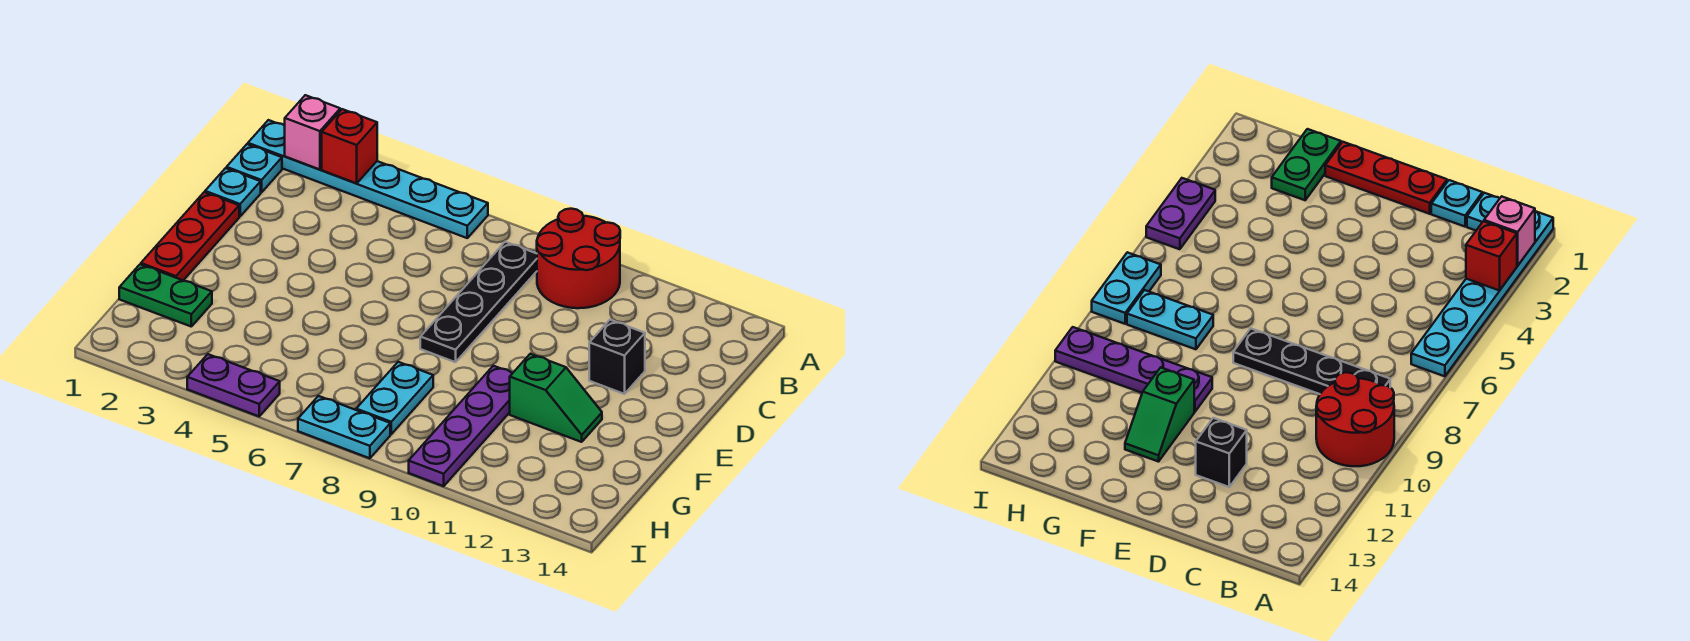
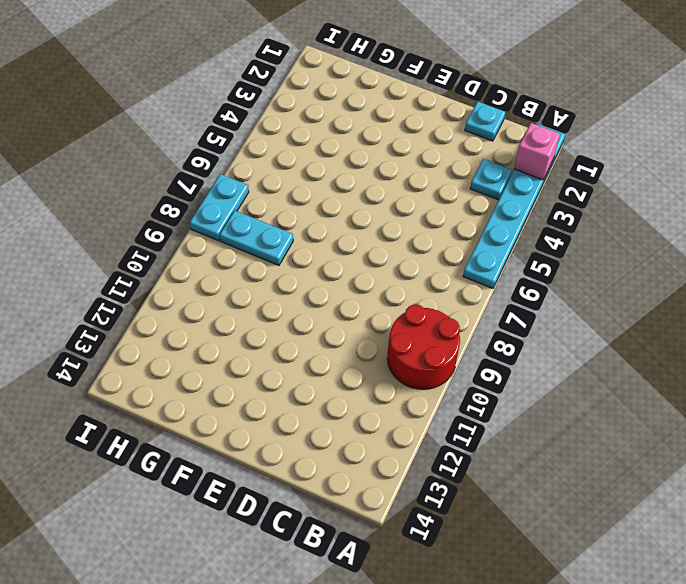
cyan plate B3 level 1 -> cyan plate B1 level 1
none -> black plate B8:E8 level 1
none -> red plate D1:F1 level 1
none -> black brick D12 level 1

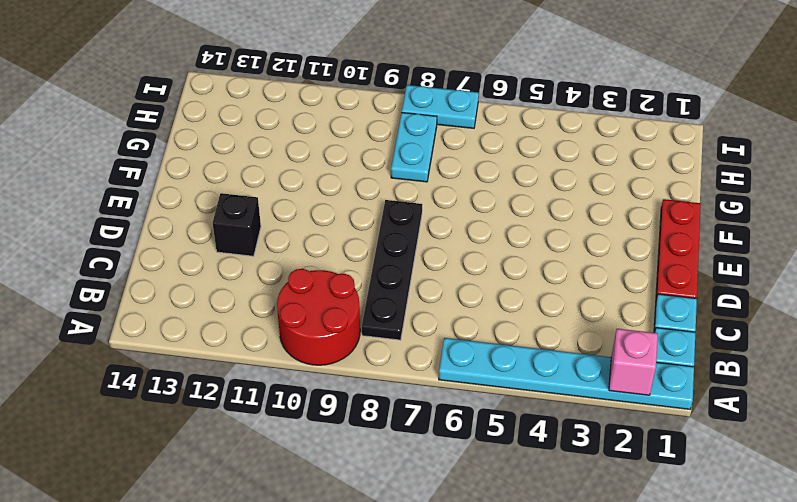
none -> purple plate F10:I10 level 1
none -> green slope F11:F12 level 1 top 11
none -> green plate G1:G2 level 1

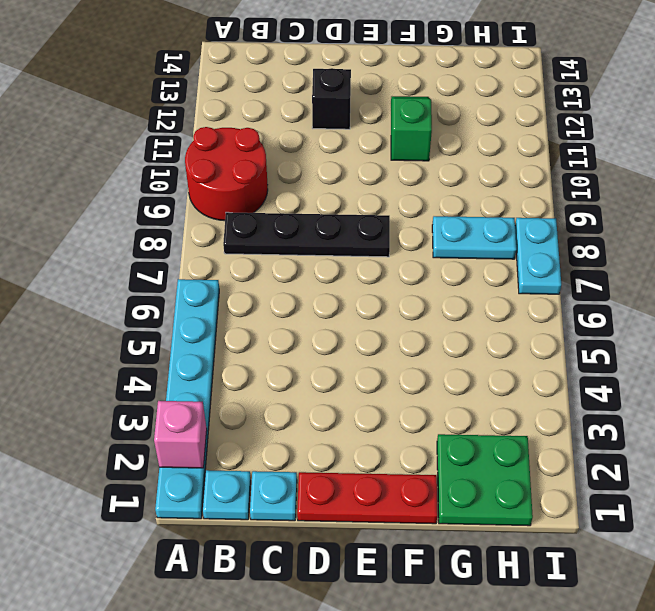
green plate G1:H2 level 1 -> green plate G1:G2 level 1
none -> purple plate F10:I10 level 1
none -> purple plate I4:I5 level 1
none -> red brick A3 level 2

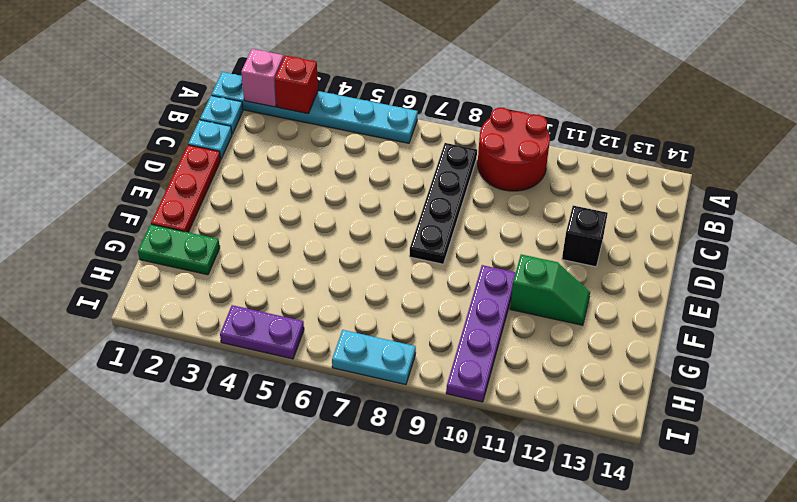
none -> cyan plate G8:H8 level 1

